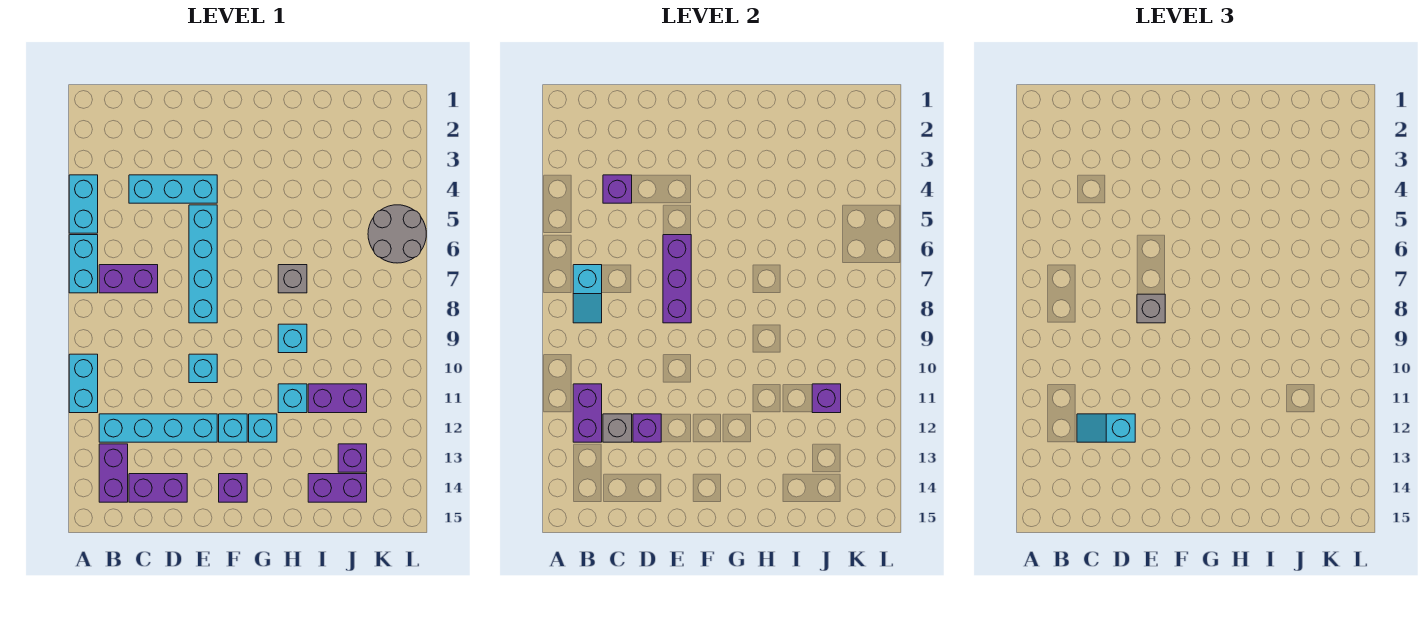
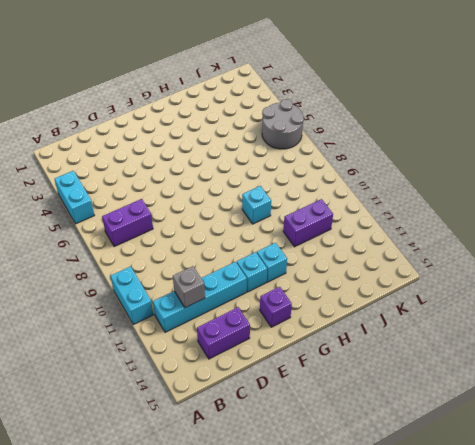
none -> cyan brick A6:A7 level 1
none -> purple brick B13:B14 level 1
none -> cyan brick C4:E4 level 1

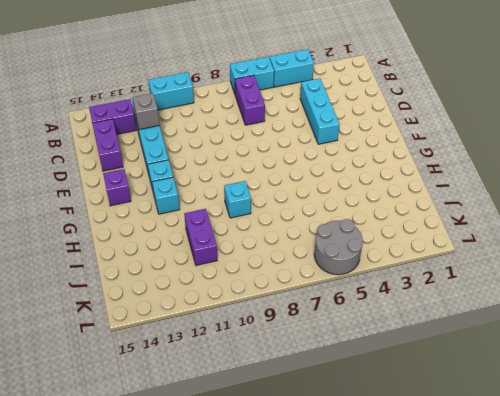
none -> cyan brick E5:E8 level 1
none -> cyan brick E10 level 1
none -> grey brick H7 level 1

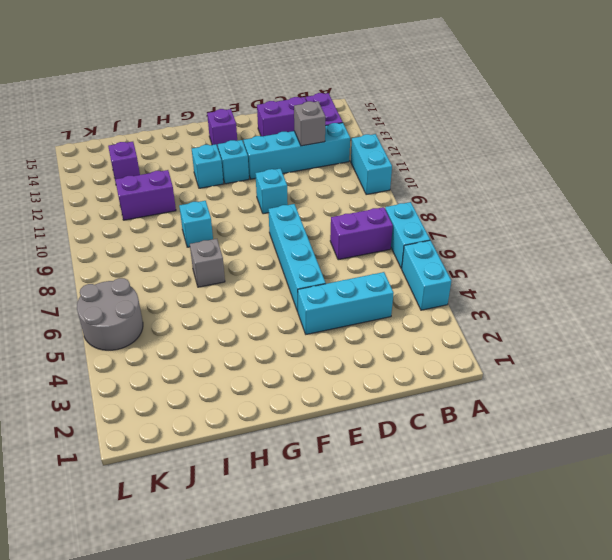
none -> cyan brick H11 level 1
none -> purple brick I14:J14 level 1
none -> cyan slope B7:B8 level 2 top 7

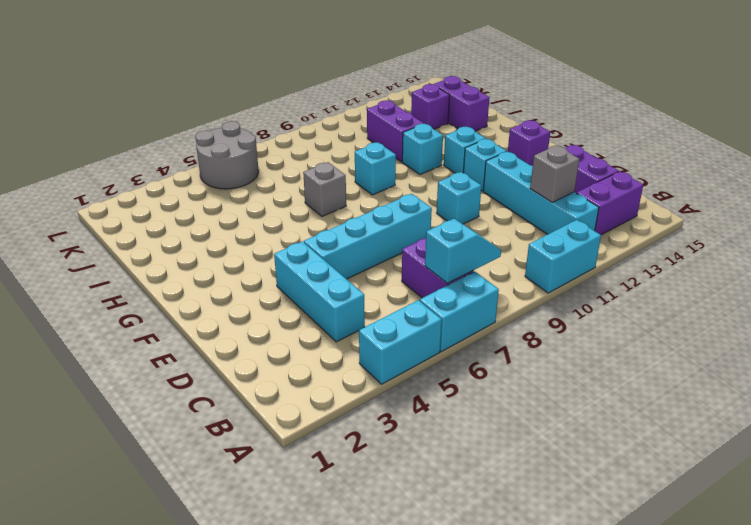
none -> purple brick B11:B12 level 2
none -> purple brick C4 level 2
none -> purple brick D12 level 2

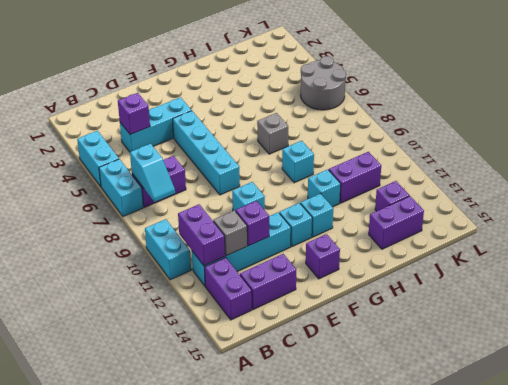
none -> purple brick E6:E8 level 2
none -> purple brick J11 level 2
none -> cyan slope C12:D12 level 3 top D

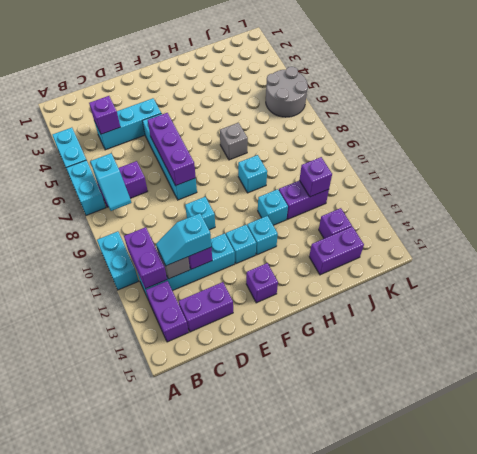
none -> grey brick E8 level 3

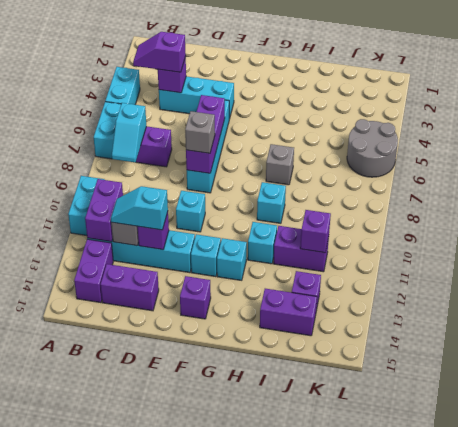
purple slope B4:C4 level 3 top C -> none

